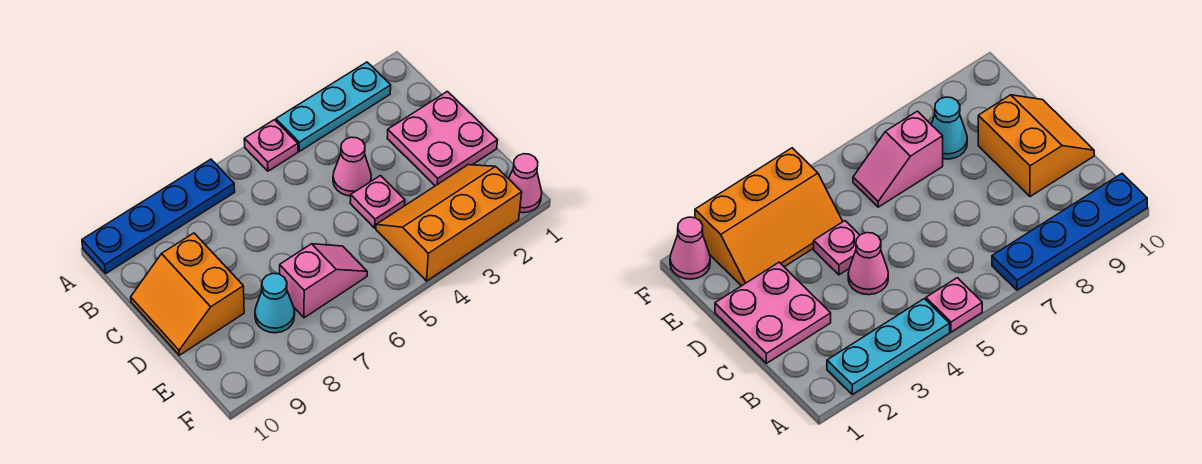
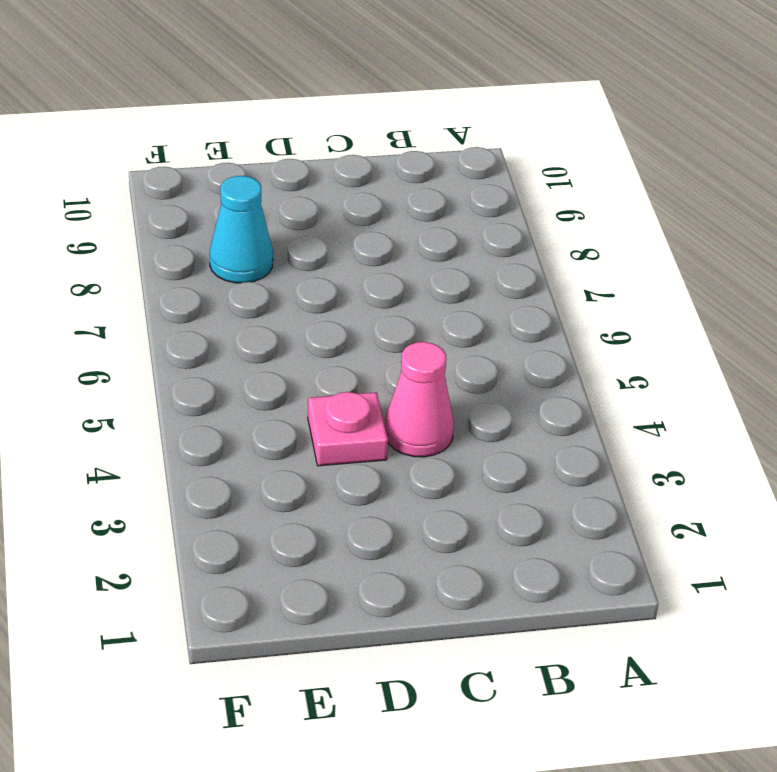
none -> cyan plate A2:A4 level 1
none -> pink plate A5 level 1

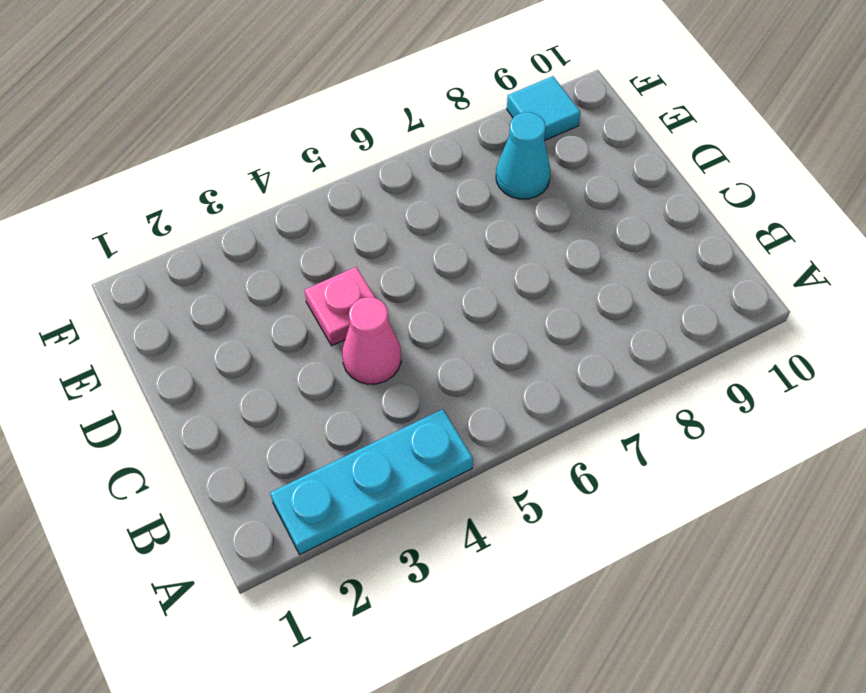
cyan tile F9 level 1 -> none
none -> pink plate A5 level 1
none -> blue plate A7:A10 level 1

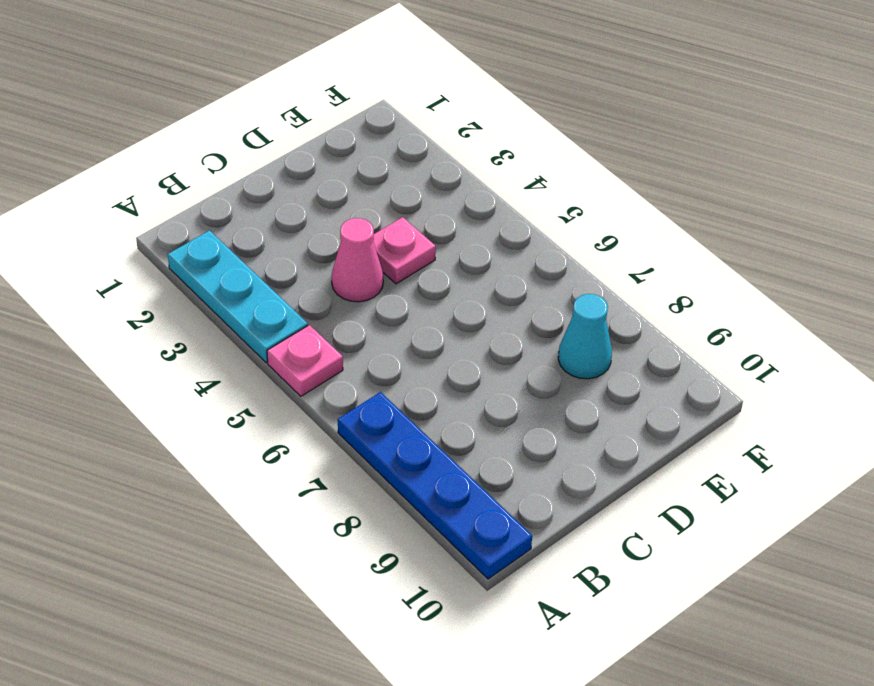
none -> pink plate C1:D2 level 1
none -> orange slope C9:D10 level 1 top 9

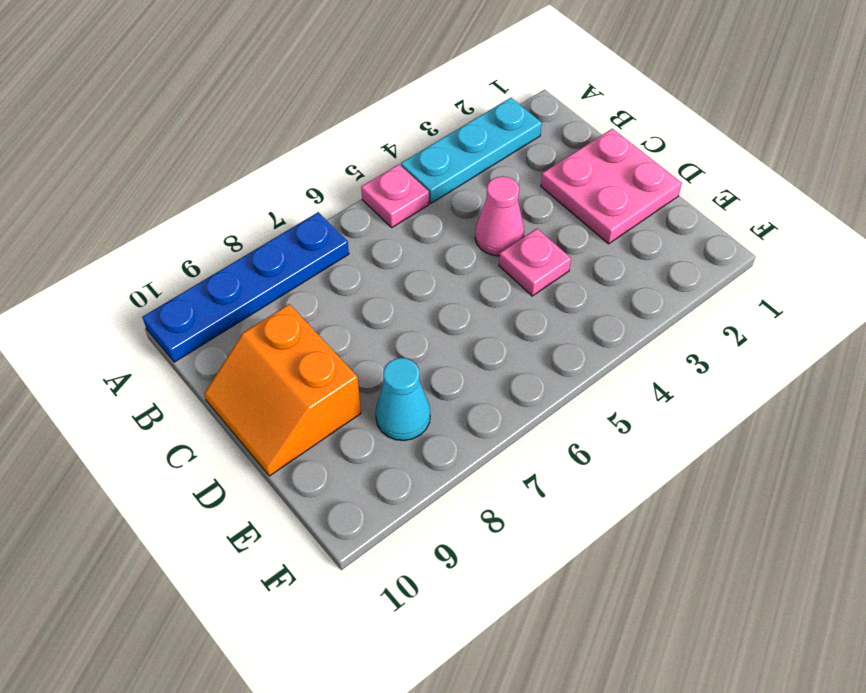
none -> orange slope E2:F4 level 1 top F
none -> pink slope E6:E7 level 1 top 7

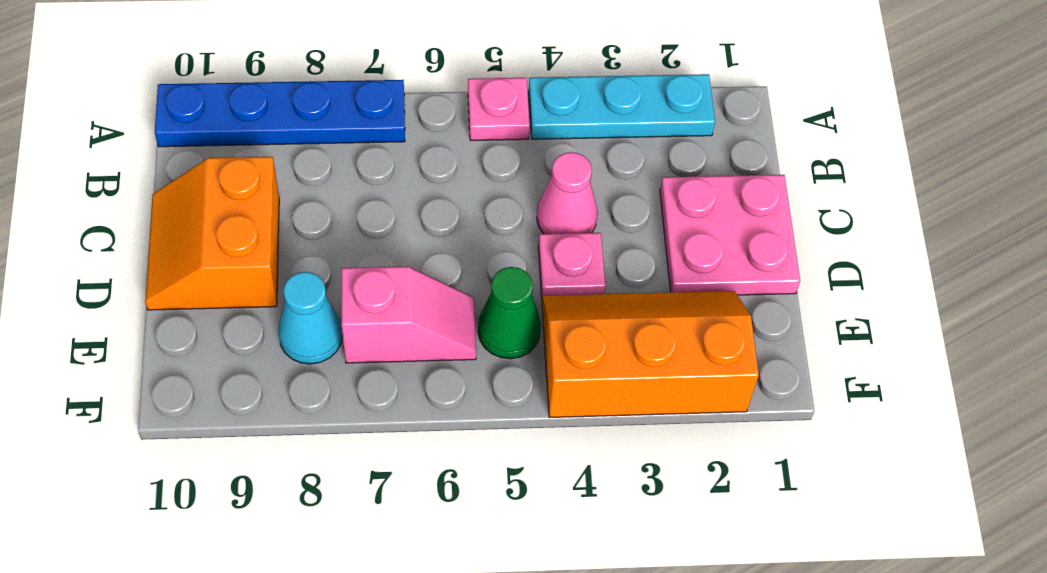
green cone E5 level 1 -> none
none -> pink cone F1 level 1

